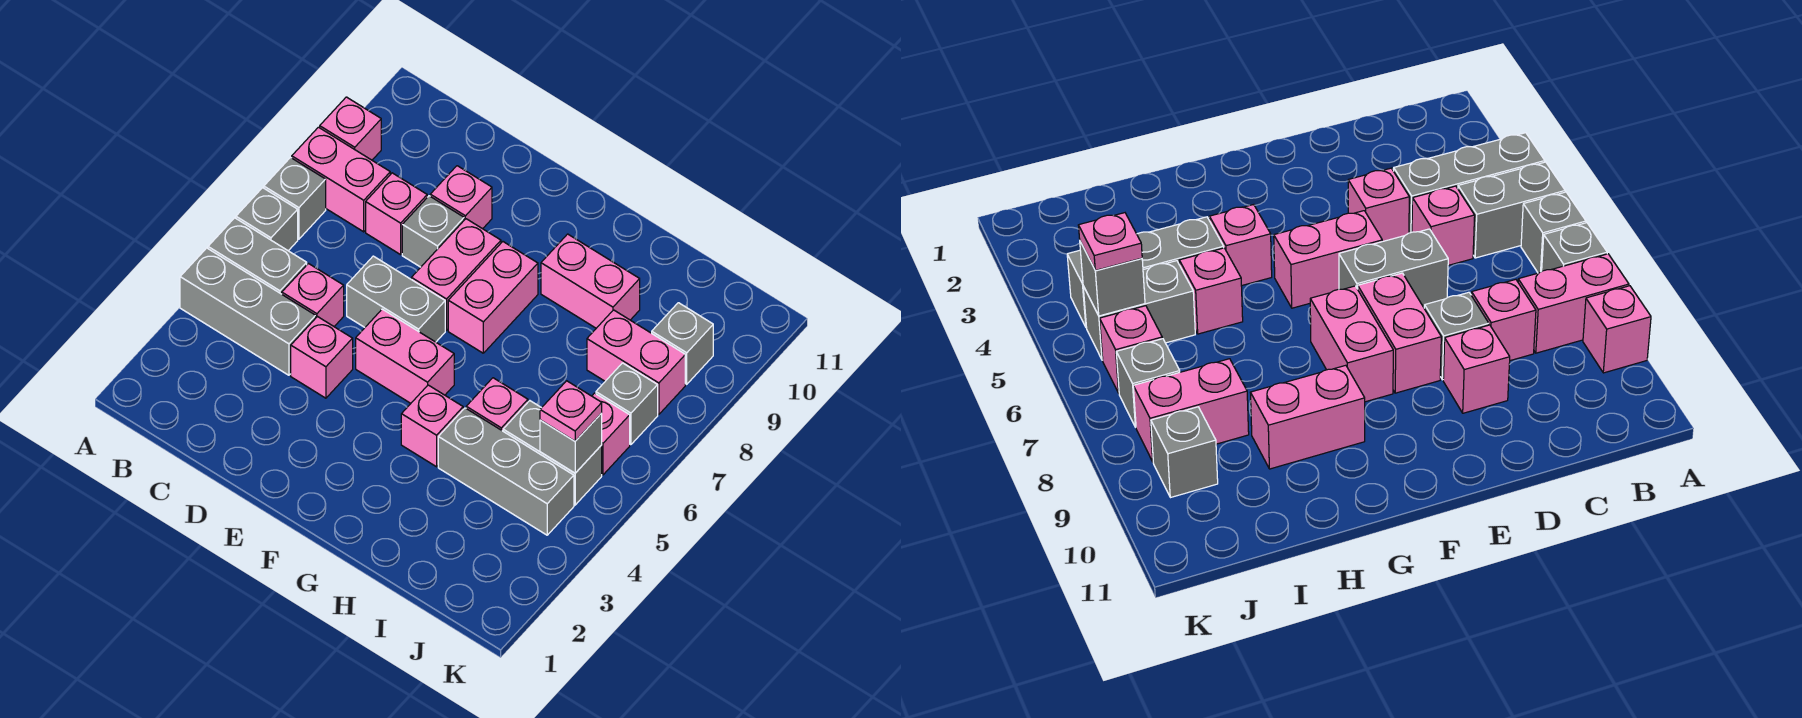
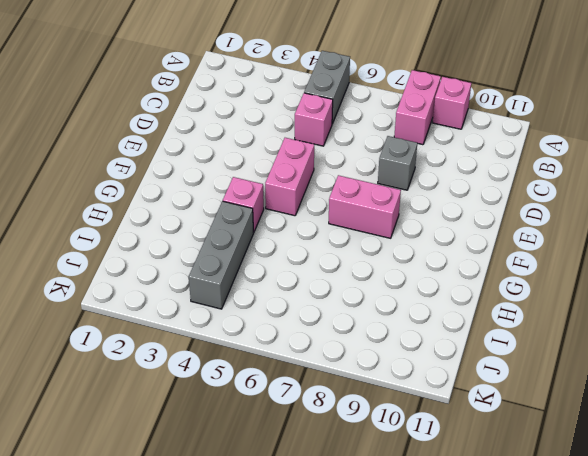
none -> grey brick A4:C4 level 1
none -> grey brick A6 level 1
none -> grey brick A7 level 1

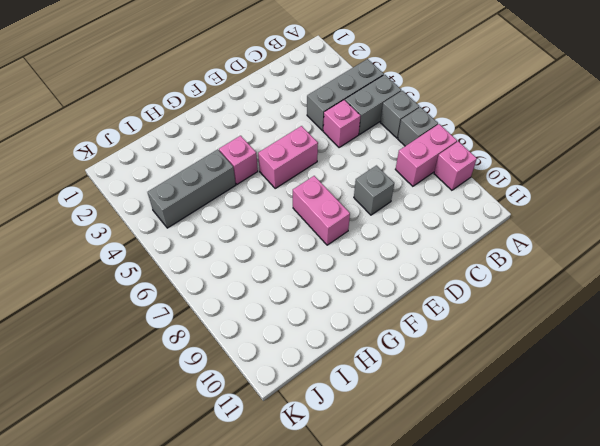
none -> pink brick C8 level 1
none -> pink brick D4 level 1
none -> grey brick D6:E6 level 1

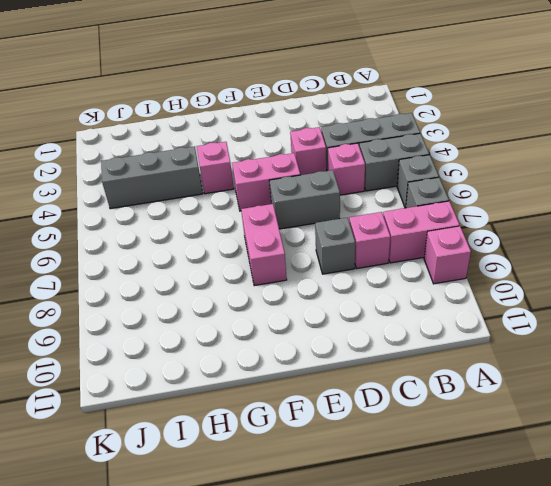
none -> pink brick D9 level 1
none -> pink brick E7:E8 level 1
none -> pink brick G9:H9 level 1

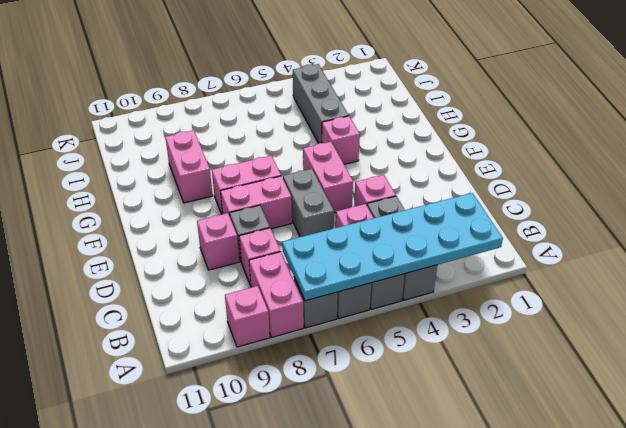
cyan plate A2:B7 level 2 -> none
none -> pink brick H5 level 1
none -> grey brick I5:J5 level 1
none -> pink brick I8:J8 level 1

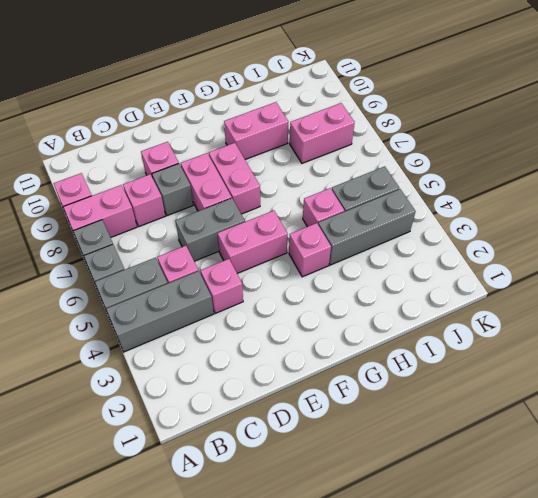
none -> pink brick J6 level 1
none -> grey brick J7 level 1
none -> grey brick J9 level 1

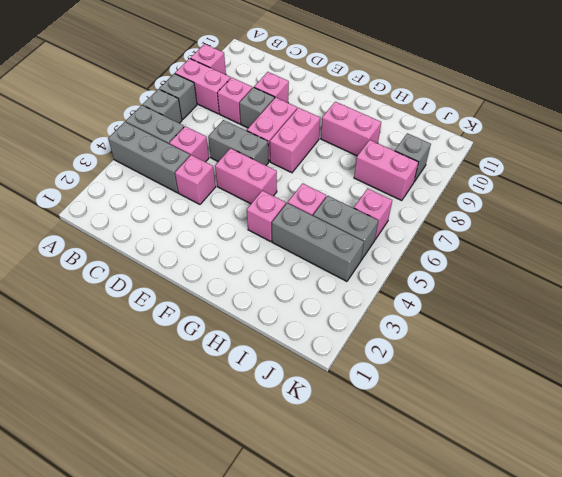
none -> grey brick J7 level 1
none -> grey brick J5 level 2
none -> pink plate J5 level 3

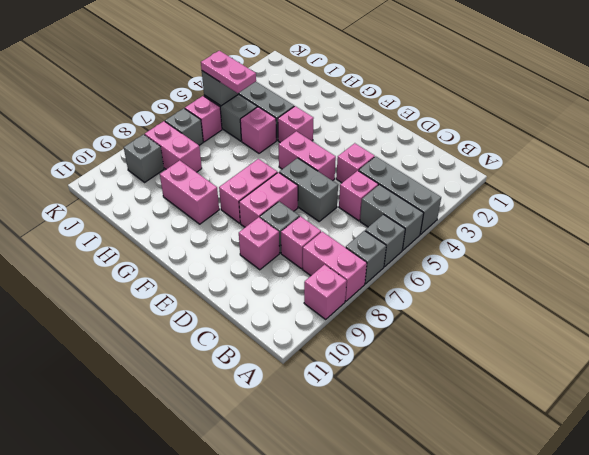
pink plate I5:J5 level 3 -> pink plate J5 level 3

